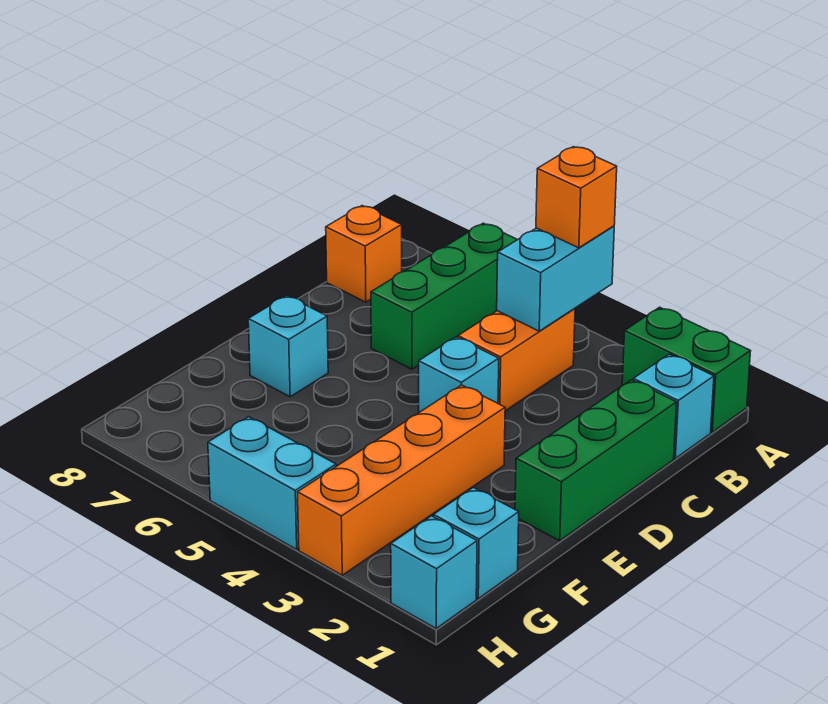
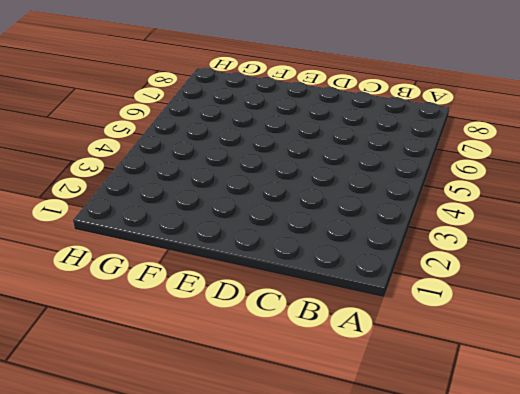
none -> green brick A1:A2 level 1
none -> green brick A6:C6 level 1
none -> cyan brick B1 level 1

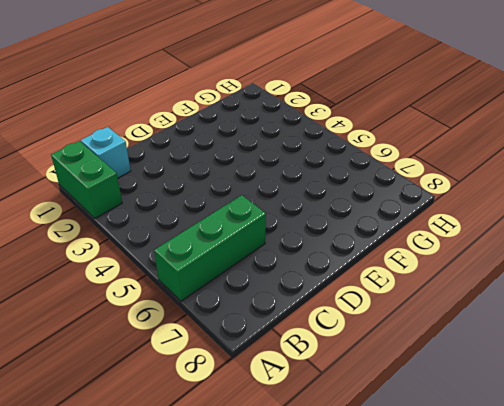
none -> orange brick B4:C4 level 1
none -> orange brick B8 level 1
none -> green brick C1:E1 level 1

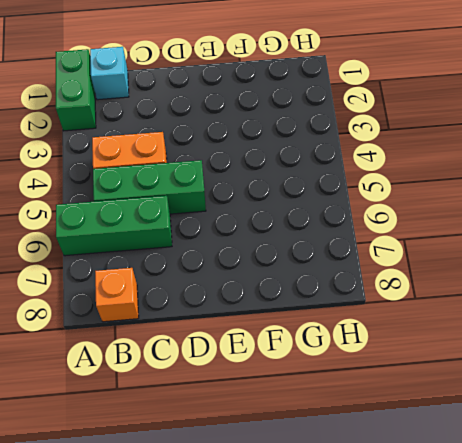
green brick B5:D5 level 1 -> green brick C1:E1 level 1
none -> cyan brick D4 level 1
none -> orange brick E3:H3 level 1
none -> cyan brick E7 level 1

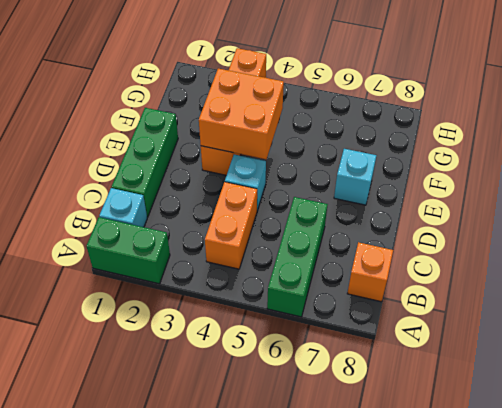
orange brick E3:F4 level 2 -> none
none -> cyan brick G1 level 1
none -> cyan brick H1 level 1
none -> cyan brick H4:H5 level 1

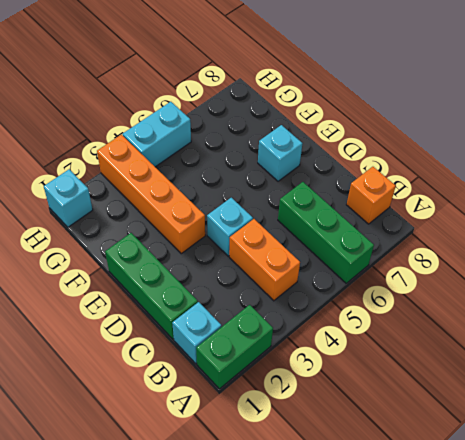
none -> cyan brick G1 level 1
none -> cyan brick A4:B4 level 2
none -> orange brick A4 level 3

